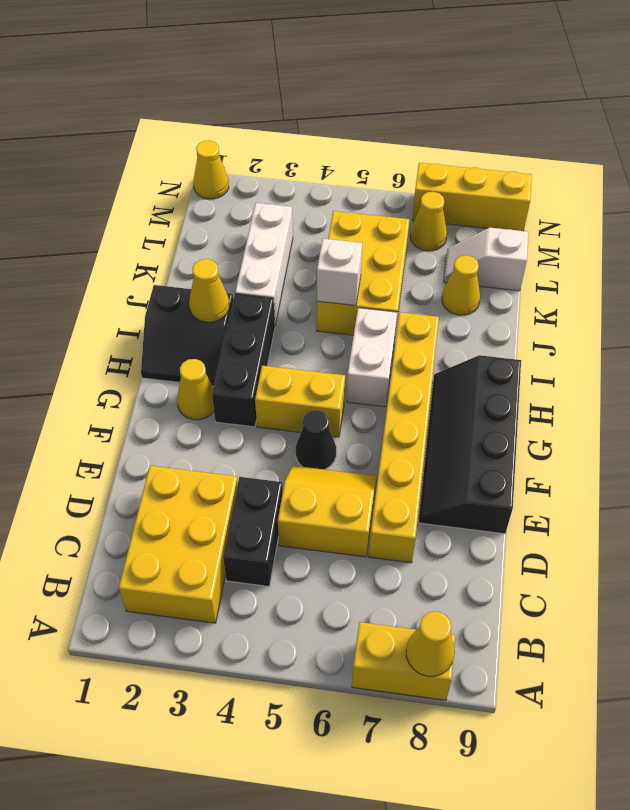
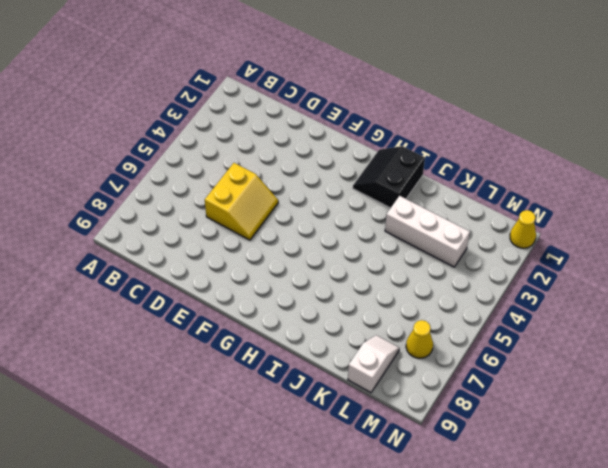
none -> yellow brick A7:A8 level 1
none -> yellow brick B2:D3 level 1
none -> black brick C4:D4 level 1

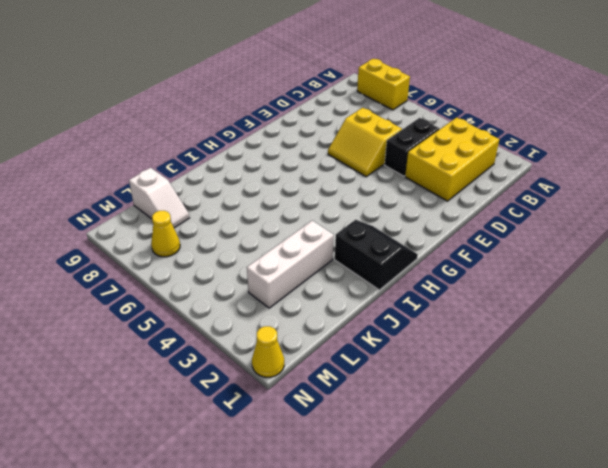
none -> yellow brick D7:I7 level 1
none -> black slope E8:H9 level 1 top 9
none -> black cone F5 level 1

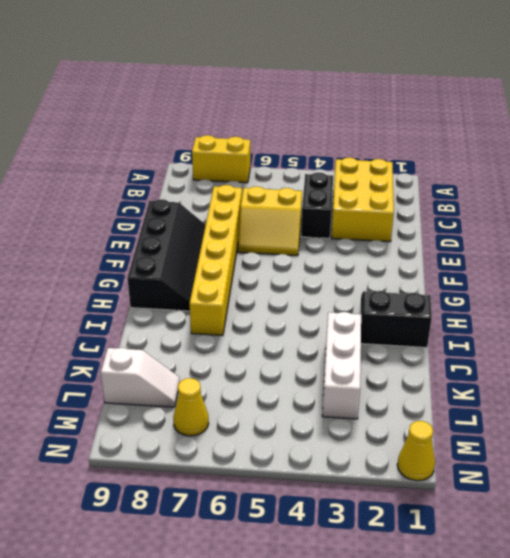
none -> black cone F5 level 1
none -> yellow cone G2 level 1
none -> black brick G3:I3 level 1

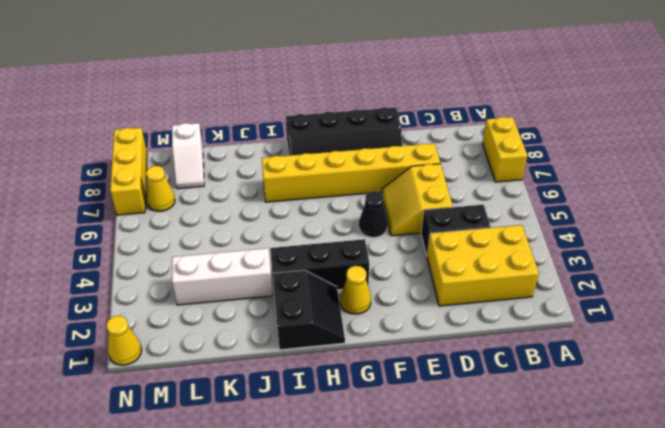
none -> yellow brick G4:G5 level 1
none -> white brick H6:I6 level 1
none -> yellow brick J5:L6 level 1

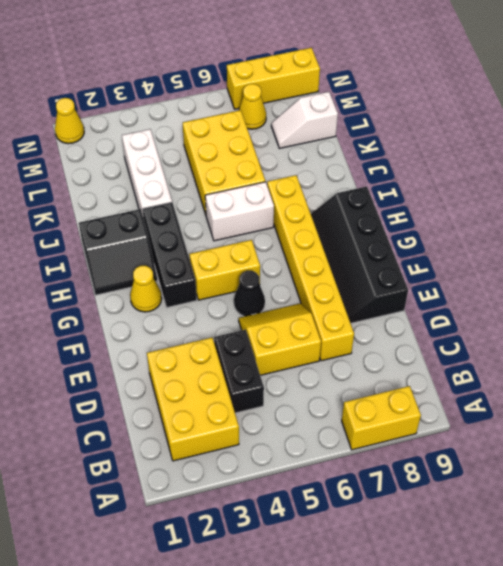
white brick I5:I6 level 1 -> white brick H6:I6 level 1
none -> yellow cone K8 level 1
none -> yellow cone A8 level 2
none -> yellow cone I2 level 2

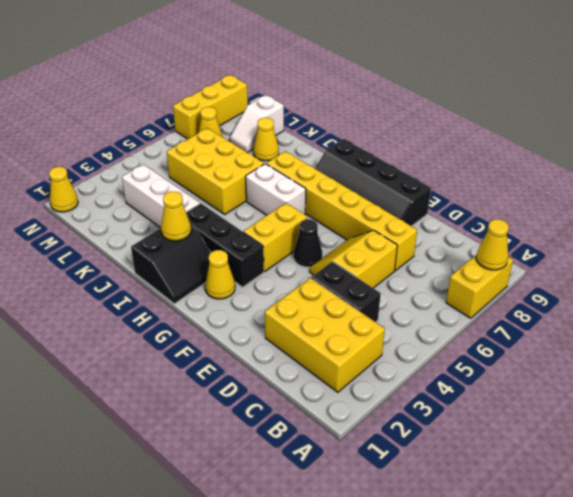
none -> white brick J5 level 2

